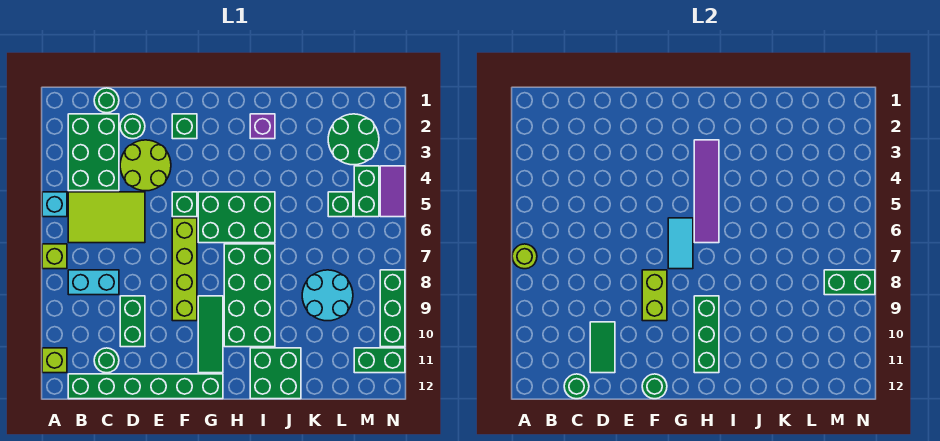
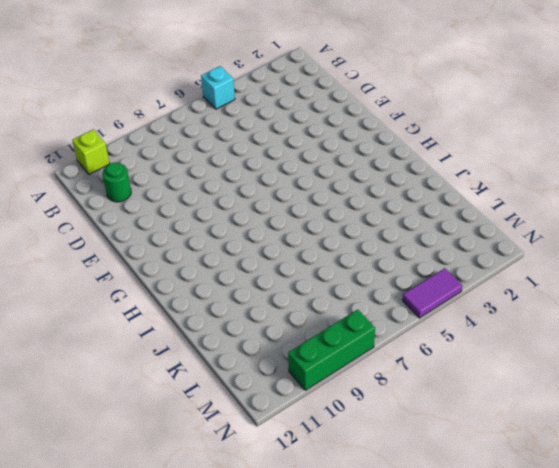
none -> lime brick A7 level 1
none -> green brick B2:C4 level 1
none -> lime tile B5:D6 level 1
none -> cyan brick B8:C8 level 1

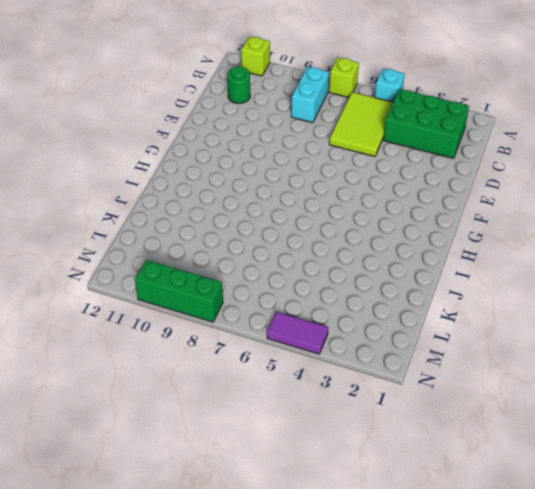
none -> green brick B12:G12 level 1
none -> green round brick C1 level 1
none -> green round brick D2 level 1
none -> lime round brick D3:E4 level 1

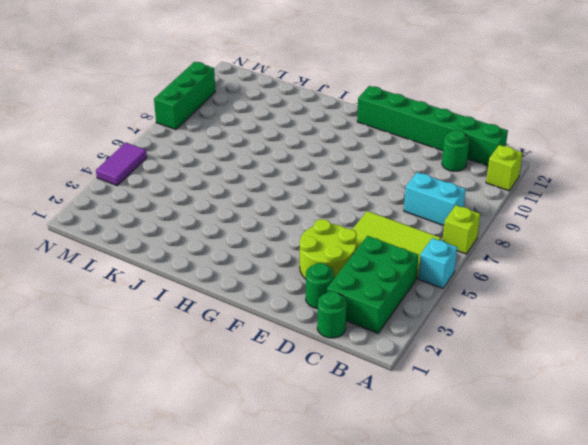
none -> green brick D9:D10 level 1
none -> green brick F2 level 1
none -> green brick F5 level 1
none -> lime brick F6:F9 level 1

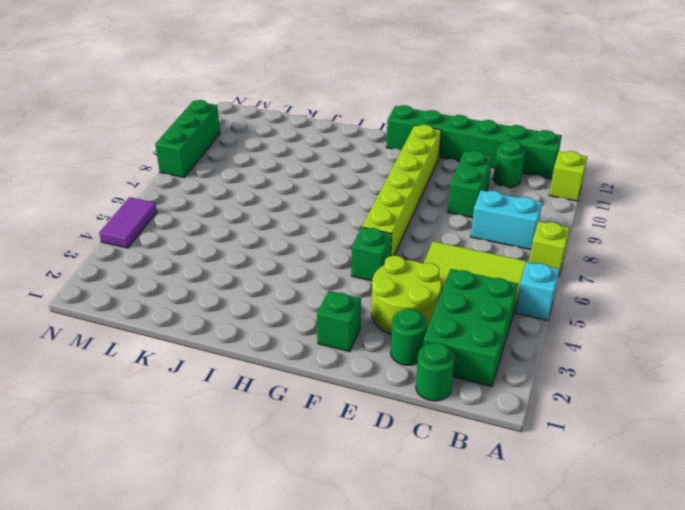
lime brick F6:F11 level 1 -> lime brick F6:F9 level 1
none -> green brick G5:I6 level 1
none -> green tile G9:G11 level 1
none -> green brick H7:I10 level 1
none -> purple brick I2 level 1

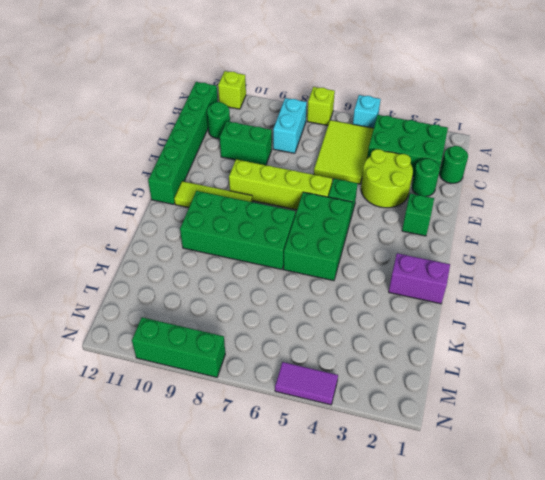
lime tile G9:G11 level 1 -> green tile G9:G11 level 1
purple brick I1:I2 level 1 -> purple brick I2 level 1
none -> green brick I11:J12 level 1
none -> cyan round brick K8:L9 level 1
none -> green round brick L2:M3 level 1
none -> green brick L5 level 1

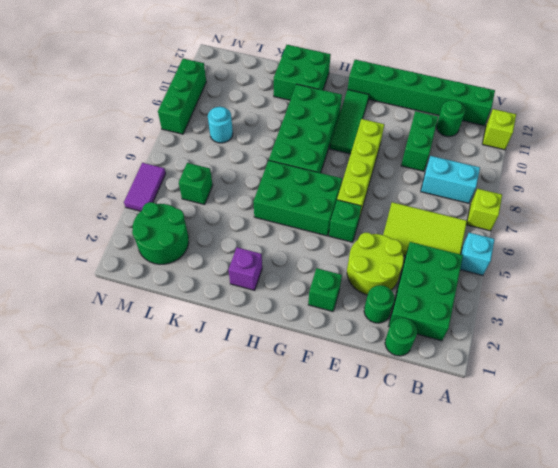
cyan round brick L8 level 1 -> cyan round brick K8:L9 level 1
none -> green brick M4:M5 level 1
none -> green brick M11:N11 level 1
none -> lime round brick A7 level 2
none -> green round brick C12 level 2

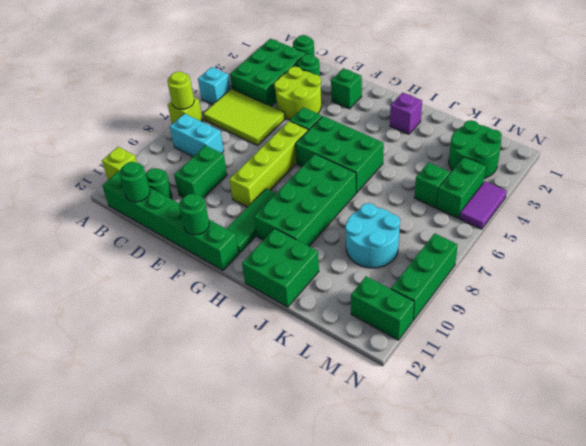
none -> green tile D10:D11 level 2
none -> lime brick F8:F9 level 2
none -> cyan tile G6:G7 level 2
none -> purple tile H3:H6 level 2

